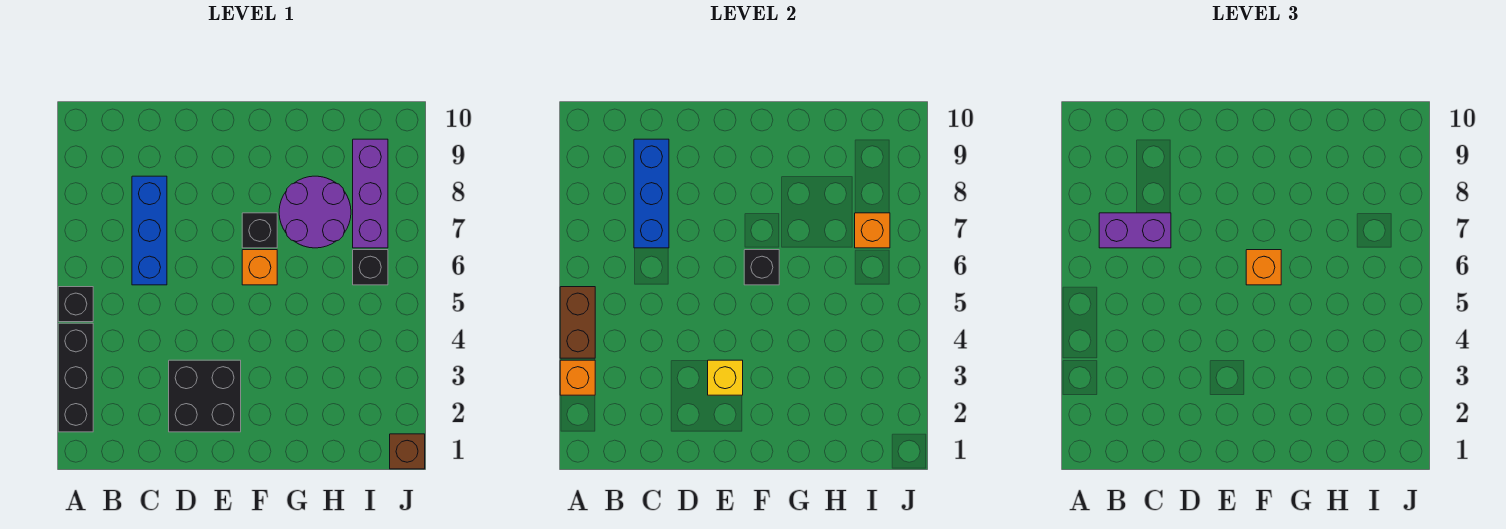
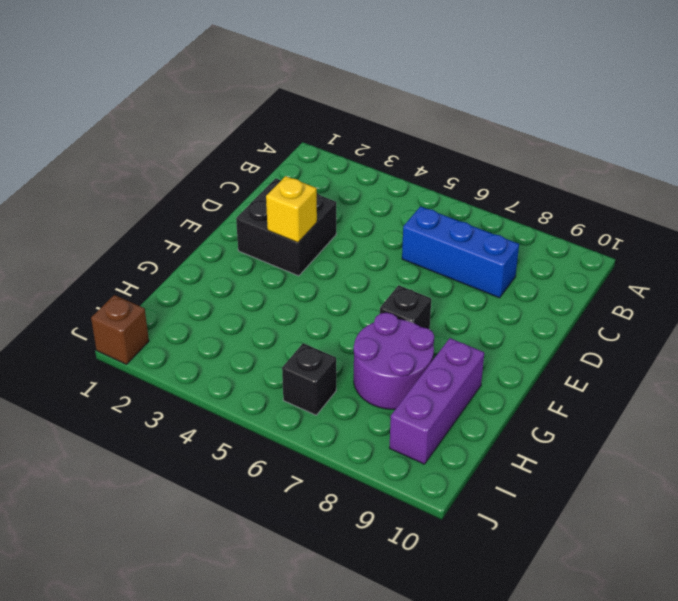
purple brick G9:I9 level 1 -> purple brick I7:I9 level 1
none -> black brick A2:A4 level 1
none -> black brick A5 level 1
none -> orange brick F6 level 1

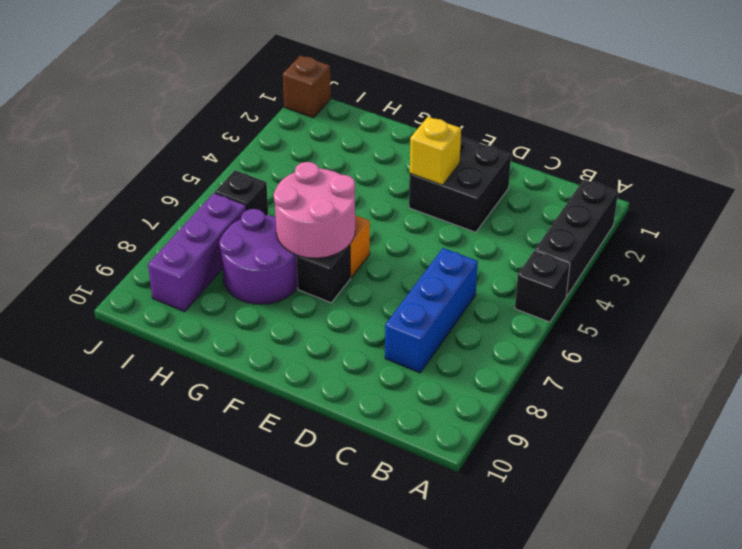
pink round brick F6:G7 level 2 -> black brick F6 level 2
none -> orange brick A3 level 2
none -> brown brick A4:A5 level 2
none -> blue brick C7:C9 level 2

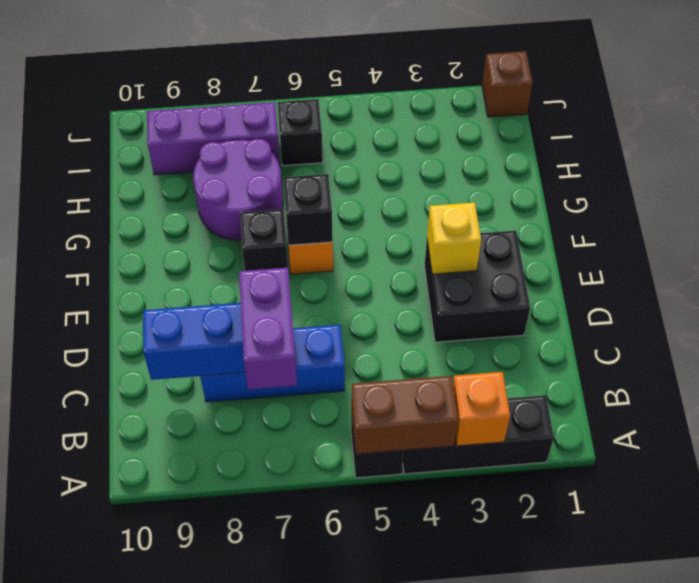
none -> orange brick I7 level 2
none -> orange brick F6 level 3

